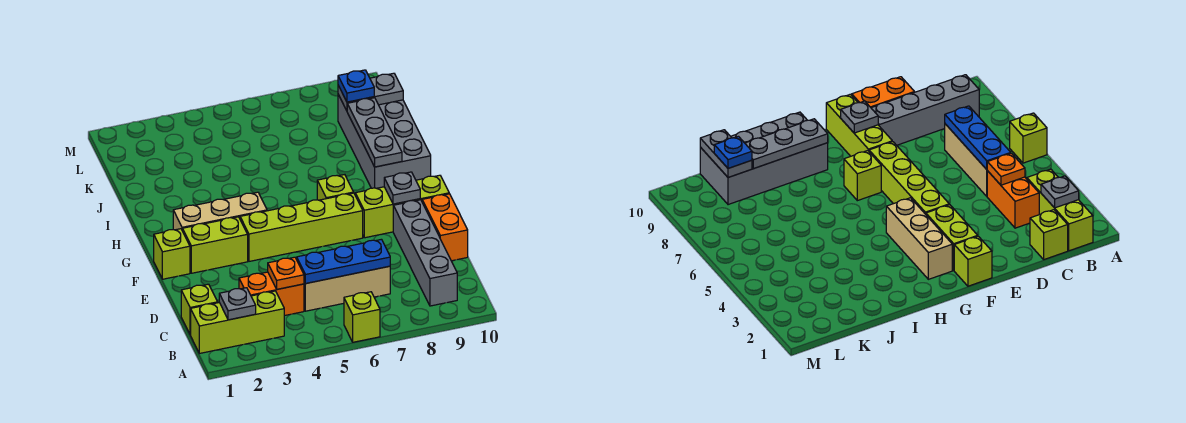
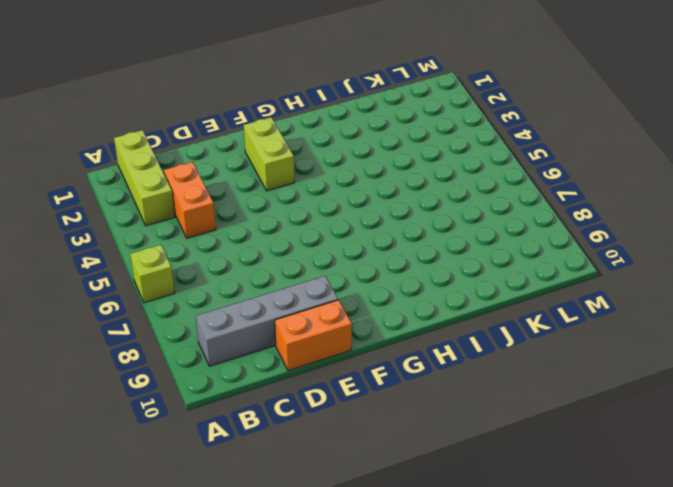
none -> lime brick C1 level 1
none -> tan brick C5:C7 level 1
none -> lime brick F1 level 1

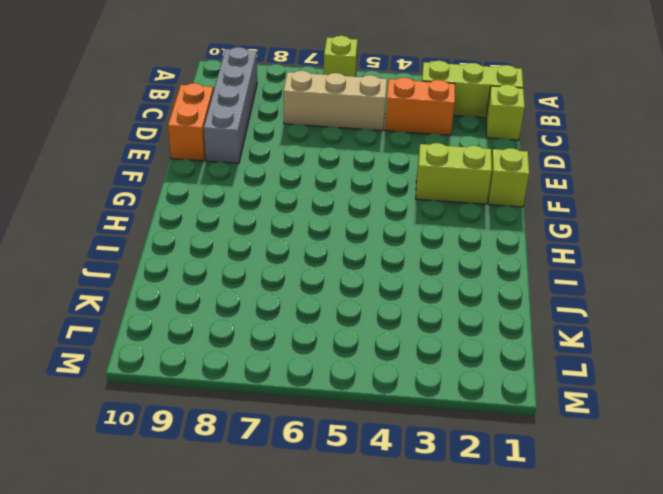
none -> lime brick F4:F7 level 1
none -> lime brick F8:F10 level 1
none -> tan brick G2:G4 level 1

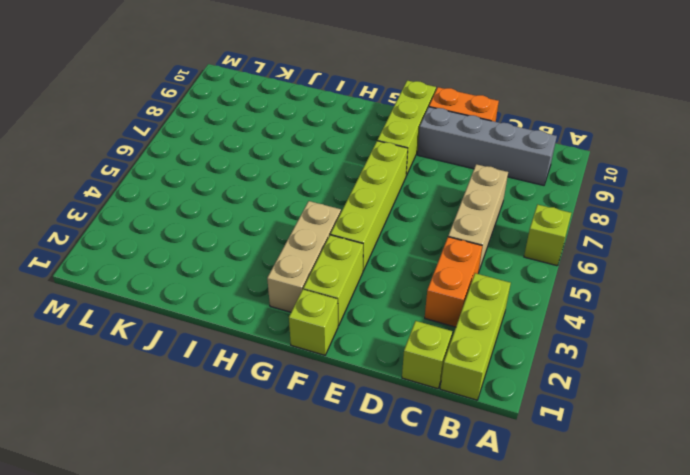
none -> lime brick G7 level 1
none -> grey brick H9:K10 level 1
none -> grey plate B2 level 2

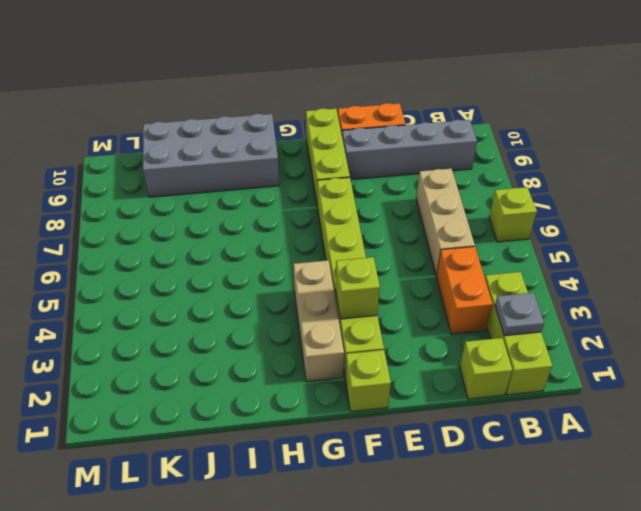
lime brick F3 level 2 -> lime brick G7 level 1
none -> orange plate C4 level 2
none -> blue plate C5:C7 level 2
none -> grey plate F9 level 2

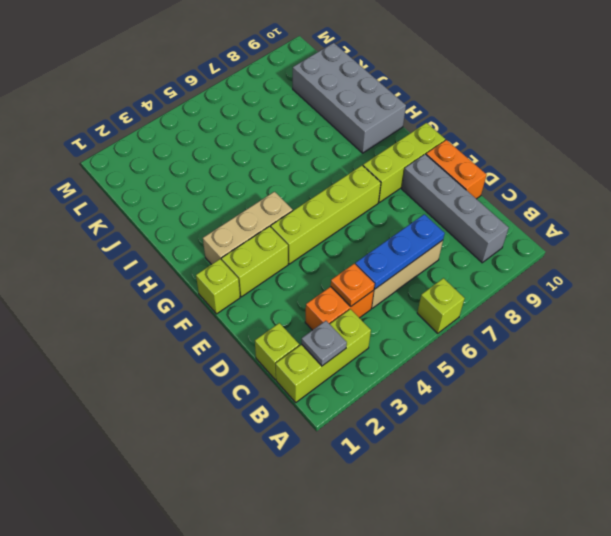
none -> lime brick G7 level 1
none -> grey plate F9 level 2
none -> grey plate H9:J9 level 2

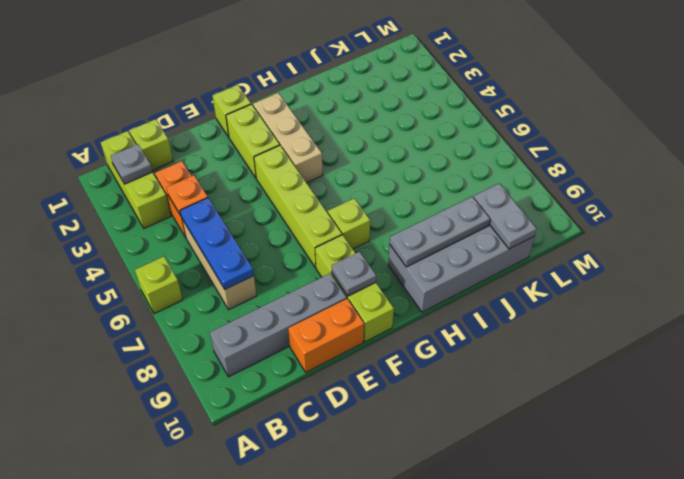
none -> blue plate K9 level 3

